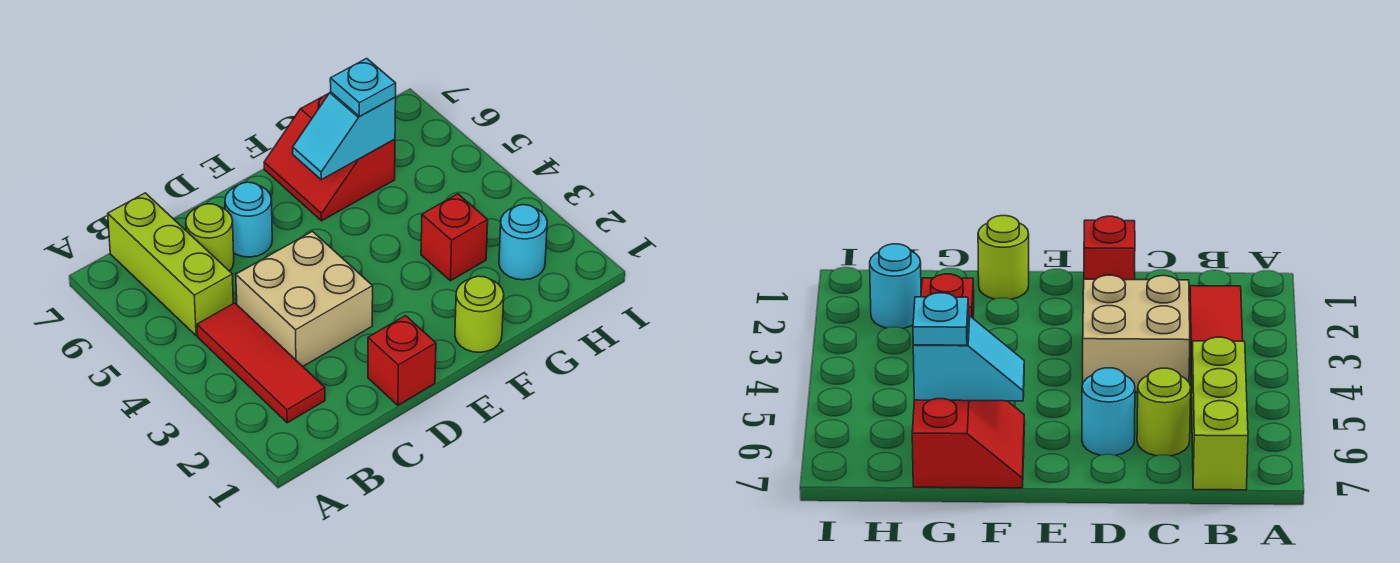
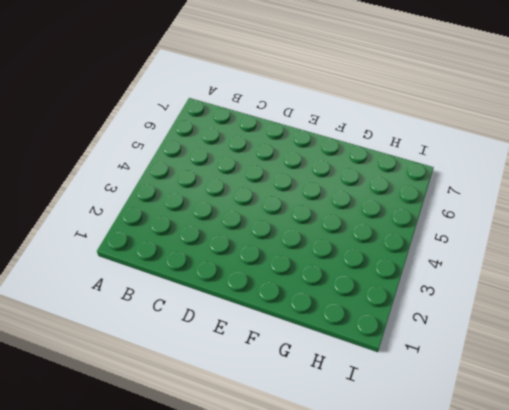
none -> red tile B2:B4 level 1
none -> lime brick B5:B7 level 1
none -> tan brick C3:D4 level 1

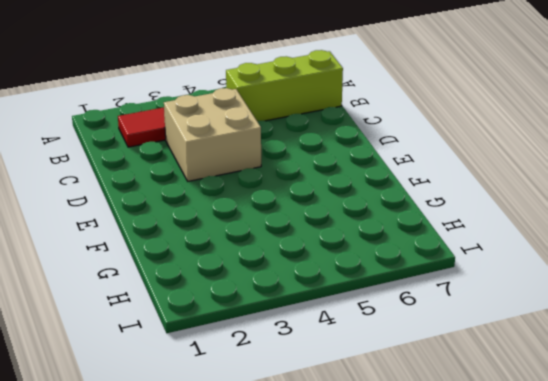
none -> lime round brick C6 level 1
none -> red brick D1 level 1
none -> cyan round brick D6 level 1

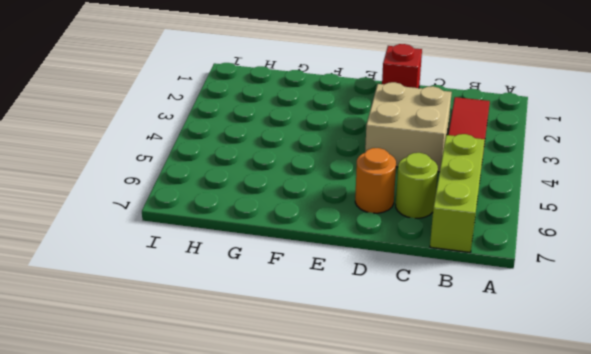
orange round brick D6 level 1 -> cyan round brick D6 level 1
none -> lime round brick F1 level 1
none -> red slope F6:G7 level 1 top G
none -> red brick G3 level 1

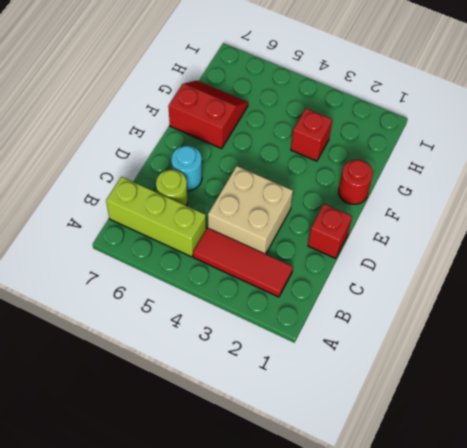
red round brick F1 level 1 -> lime round brick F1 level 1
red slope F6:G7 level 1 top F -> red slope F6:G7 level 1 top G
none -> cyan round brick H2 level 1
none -> cyan slope F6:G6 level 2 top G
none -> cyan plate G6 level 3

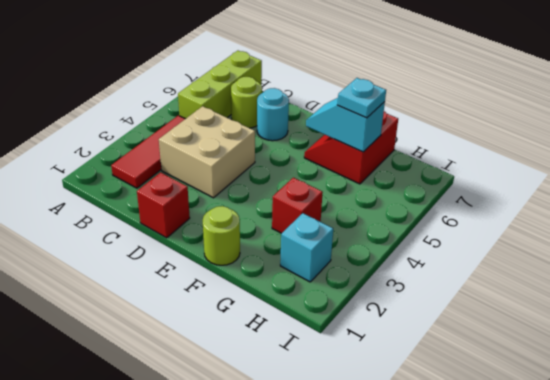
cyan brick H2 level 1 -> cyan round brick H2 level 1

